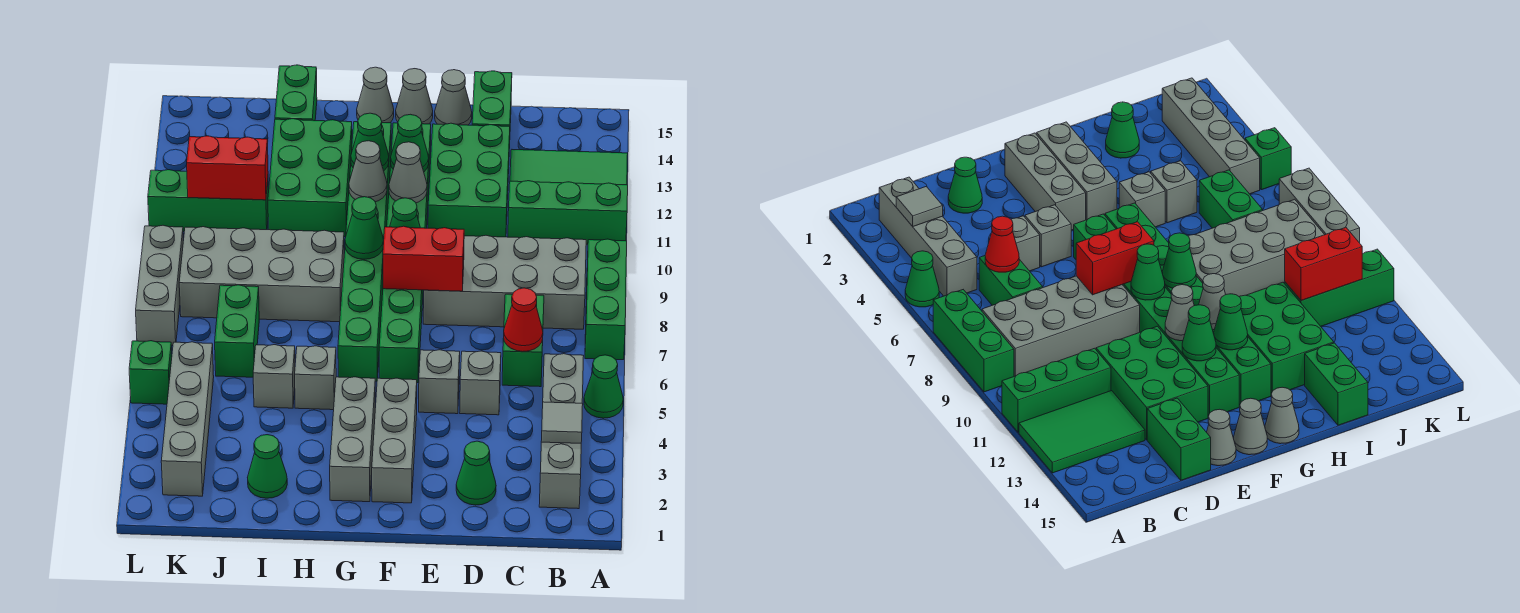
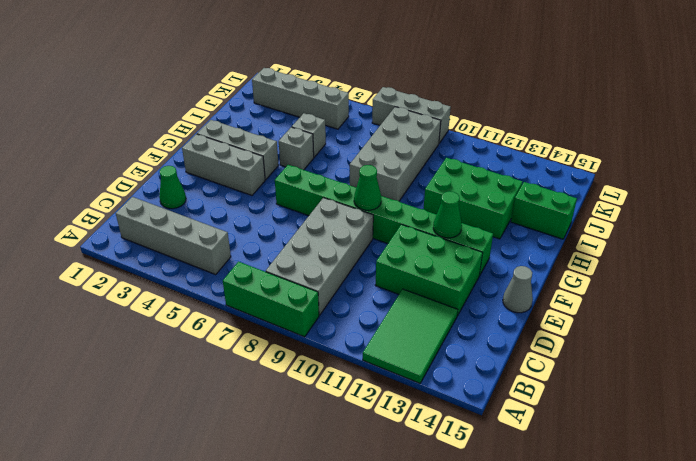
none -> green cone A5 level 1
none -> green brick A11:C11 level 1
none -> green brick C6:C7 level 1
none -> grey brick D5 level 1

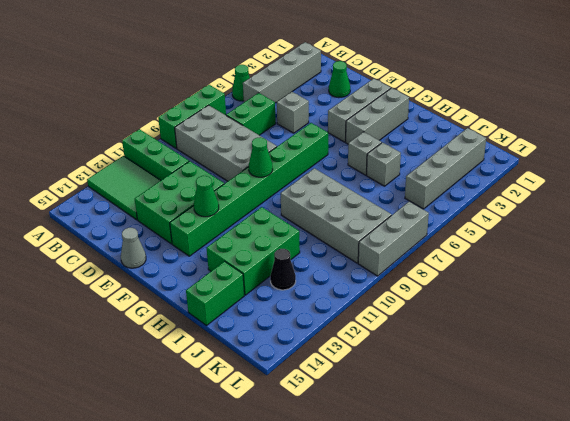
black cone J12 level 1 -> none
none -> green brick D14:D15 level 1
none -> grey brick E5 level 1
none -> grey cone F15 level 1
none -> green brick G6:G13 level 1

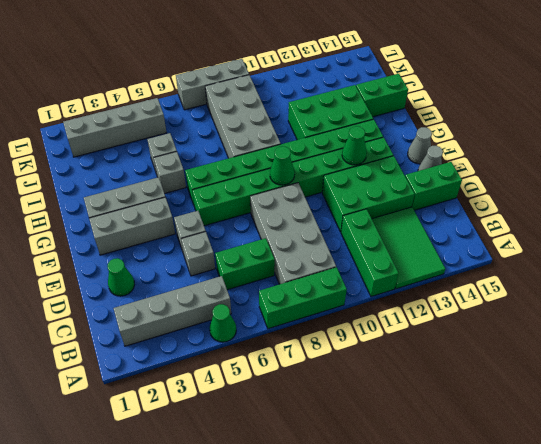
none -> grey cone G15 level 1
none -> green cone I2 level 1
none -> green brick J6:J7 level 1
none -> green brick J11:L11 level 1

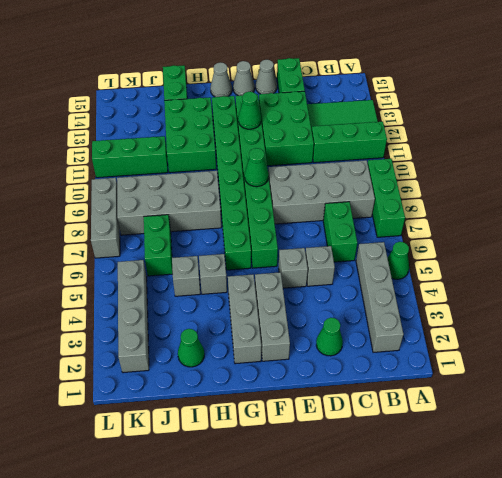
none -> green brick L5 level 1
none -> grey tile B3 level 2
none -> red cone C6 level 2
none -> red brick E8:F8 level 2

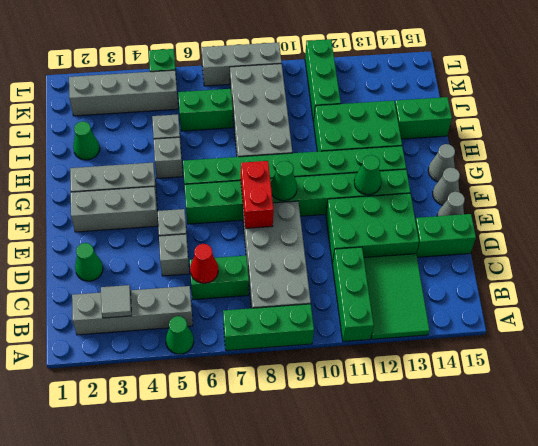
none -> grey cone F11 level 2
none -> green cone G9 level 2
none -> grey cone G11 level 2
none -> green cone G12 level 2

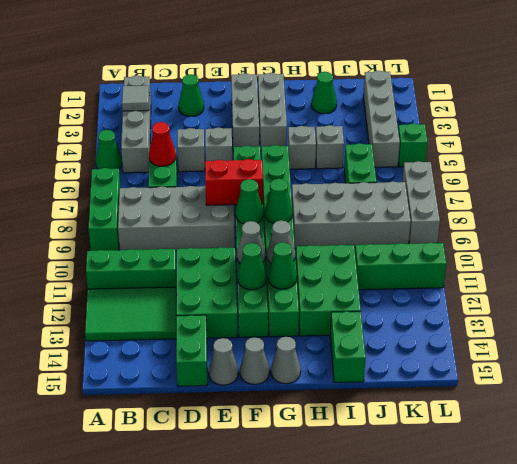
none -> red brick J11:K11 level 2

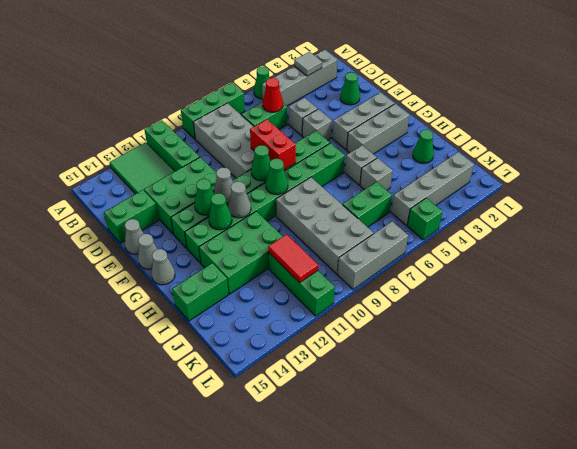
red tile J11:K11 level 2 -> red brick J11:K11 level 2

